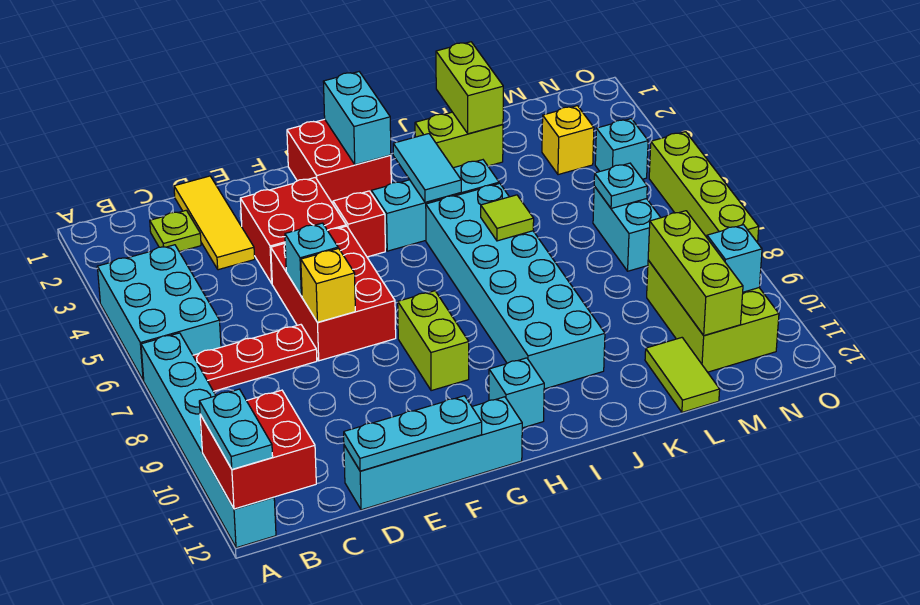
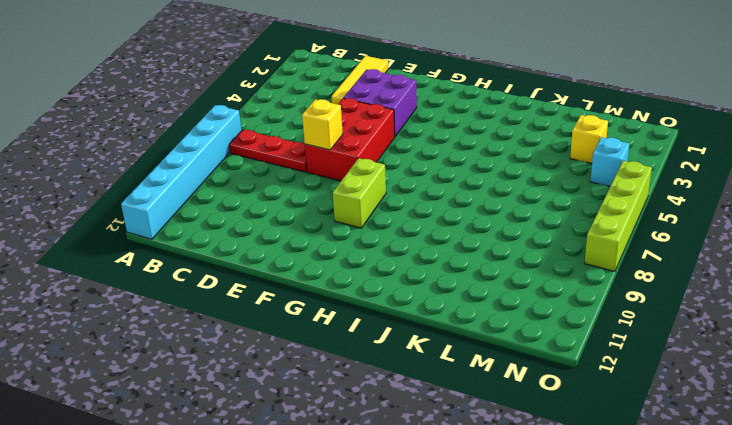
purple brick E3:F4 level 1 -> red brick E3:F4 level 1
none -> cyan brick A4:B6 level 1
none -> lime plate C2 level 1
none -> cyan brick D12:G12 level 1
none -> red brick G1:H2 level 1

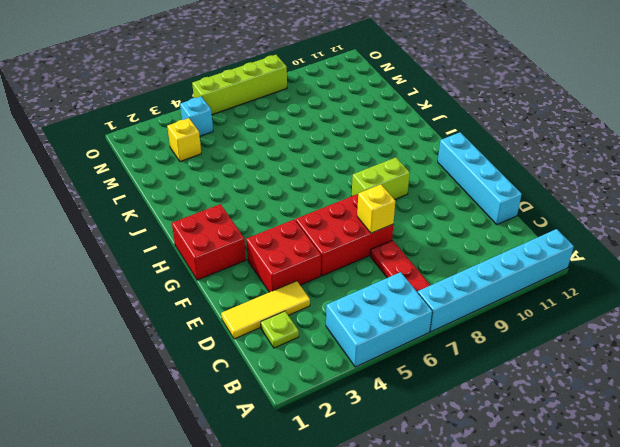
none -> red brick G4 level 1
none -> cyan brick H4:J4 level 1
none -> cyan brick H11 level 1
none -> cyan brick I5:J10 level 1

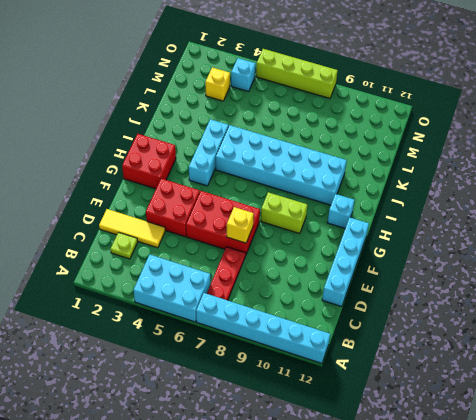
none -> red brick G4 level 1
none -> lime brick J2:K2 level 1
none -> lime tile L11:L12 level 1
none -> cyan brick M6:M7 level 1

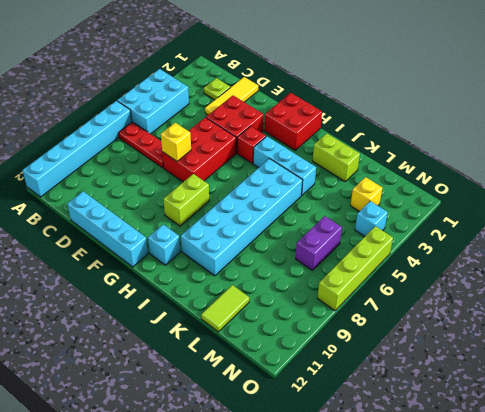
purple brick M6:M7 level 1 -> cyan brick M6:M7 level 1
none -> lime brick M9:N11 level 1
none -> red brick A11:B12 level 2
none -> cyan plate D12:F12 level 2
none -> cyan brick E6 level 2

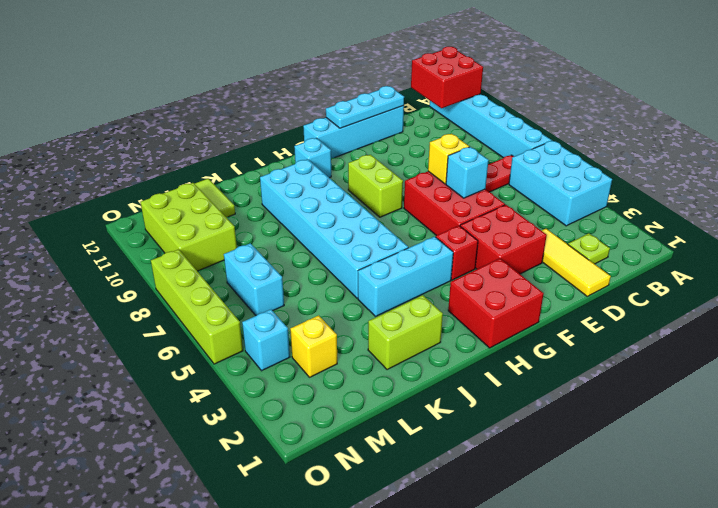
none -> cyan brick H1:H2 level 2
none -> cyan tile I3:I4 level 2
none -> lime tile J6 level 2
none -> lime brick K1:K2 level 2

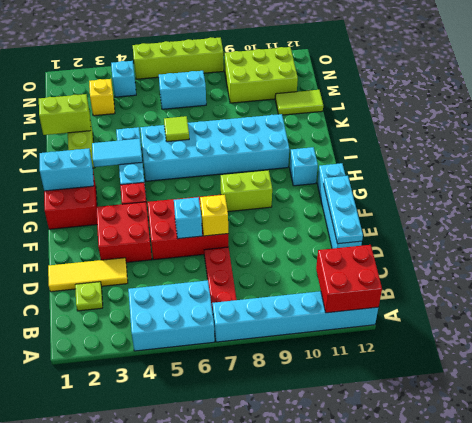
none -> cyan plate M6 level 2
none -> lime brick M9:M11 level 2
none -> cyan brick N10 level 2
none -> cyan plate A11:A12 level 3

